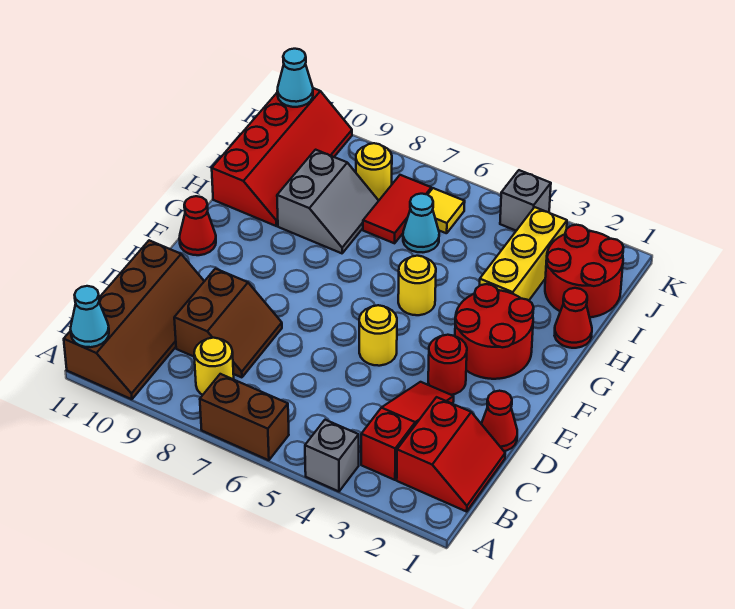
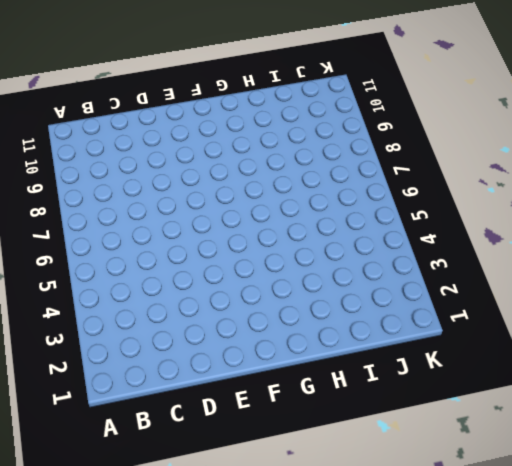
none -> grey brick A4 level 1
none -> brown brick A6:A7 level 1
none -> brown slope A10:D11 level 1 top 11

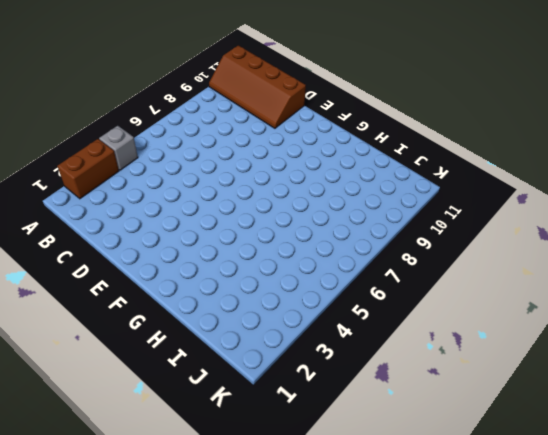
brown brick A2:A3 level 1 -> brown brick A6:A7 level 1
none -> red slope B1:C2 level 1 top 2
none -> red slope B3:D3 level 1 top B
none -> yellow round brick B8 level 1

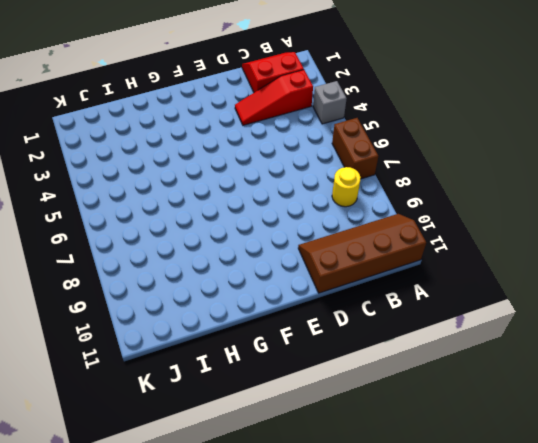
none -> brown slope C8:D9 level 1 top 9
none -> red cone D1 level 1
none -> red round brick E3 level 1

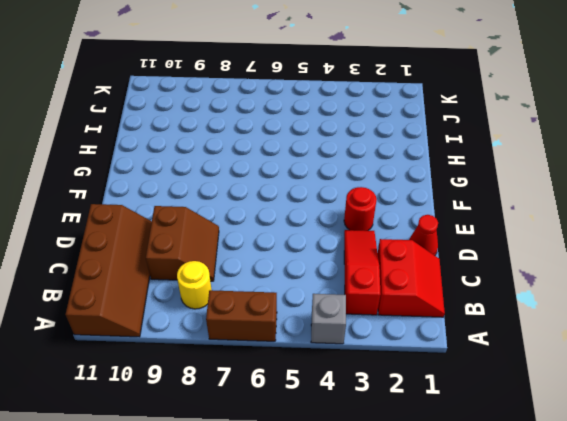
none -> yellow round brick E5 level 1
none -> red round brick F2:G3 level 1
none -> red cone F11 level 1

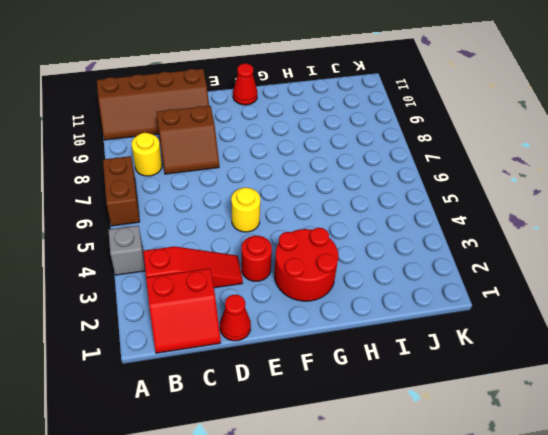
none -> yellow round brick G5 level 1
none -> red cone H1 level 1
none -> yellow brick H3:J3 level 1

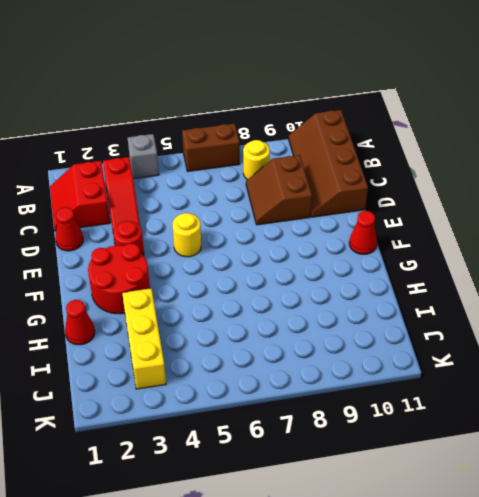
none -> yellow round brick G5 level 1
none -> grey slope H8:I9 level 1 top 9
none -> red slope H10:K11 level 1 top 11

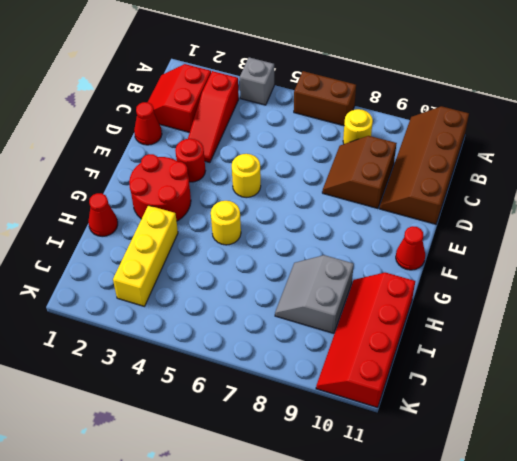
none -> red round brick I1:J2 level 1
none -> cyan cone I6 level 1
none -> red tile I7:J7 level 1

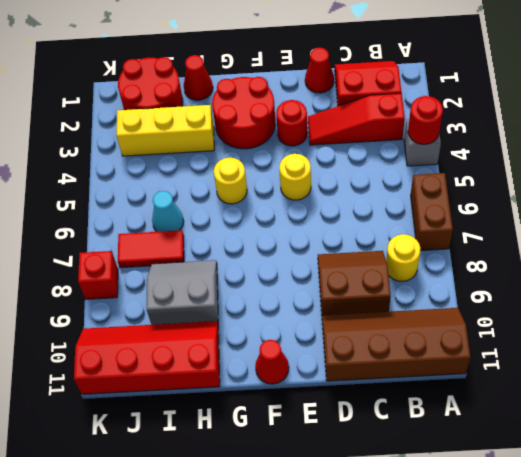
red round brick A4 level 2 -> none
red brick K8 level 1 -> none
none -> yellow tile J6 level 1
none -> yellow round brick J8 level 1
none -> grey brick K4 level 1

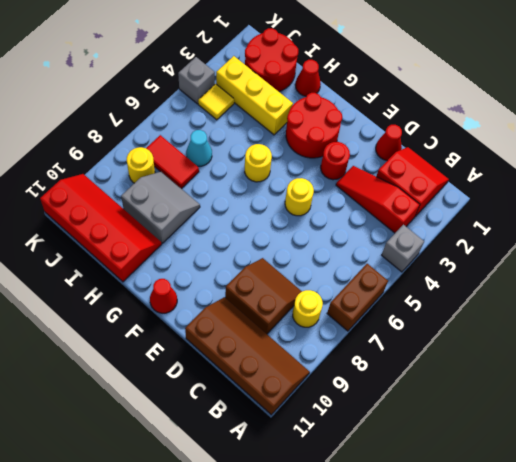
yellow tile J4 level 1 -> yellow tile J6 level 1
none -> cyan cone A11 level 2
none -> cyan cone K11 level 2

